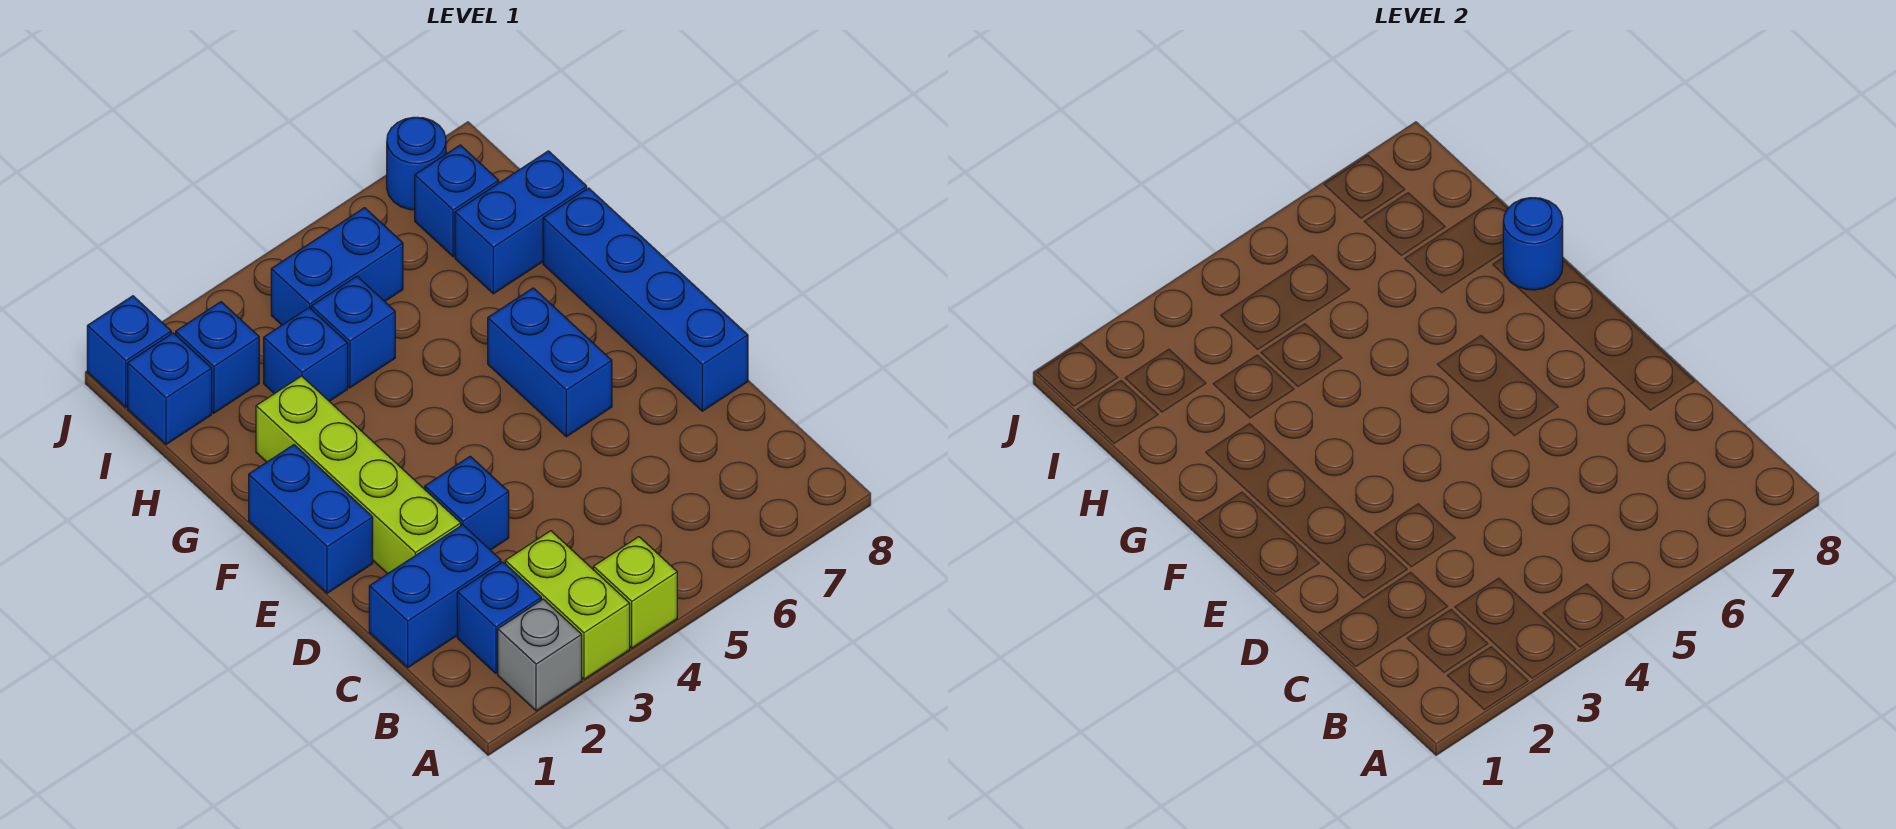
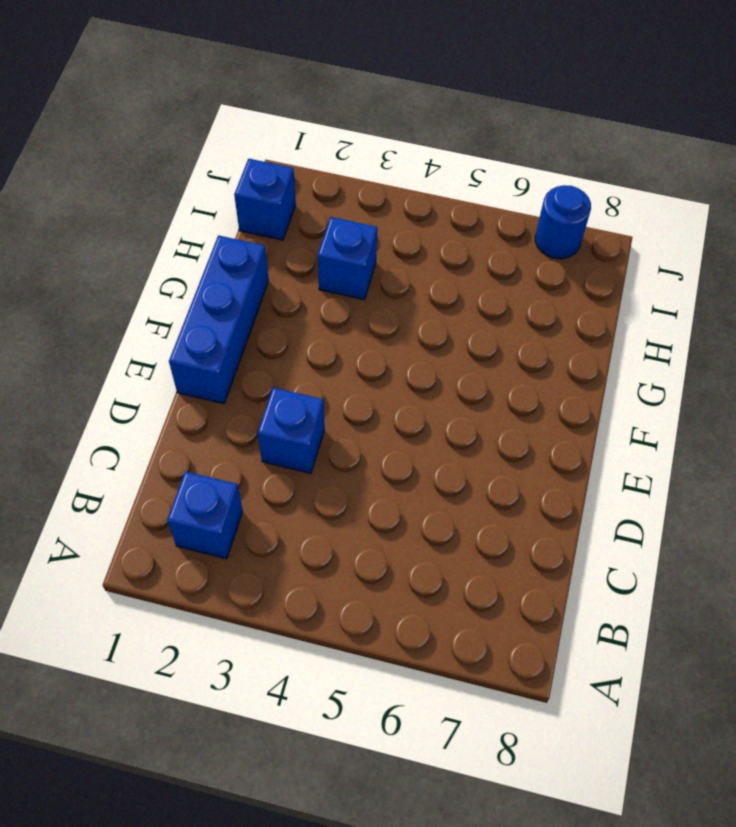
blue brick E1:G1 level 1 -> blue brick E1:F1 level 1
none -> grey brick A2 level 1
none -> lime brick A3:B3 level 1
none -> lime brick A4 level 1

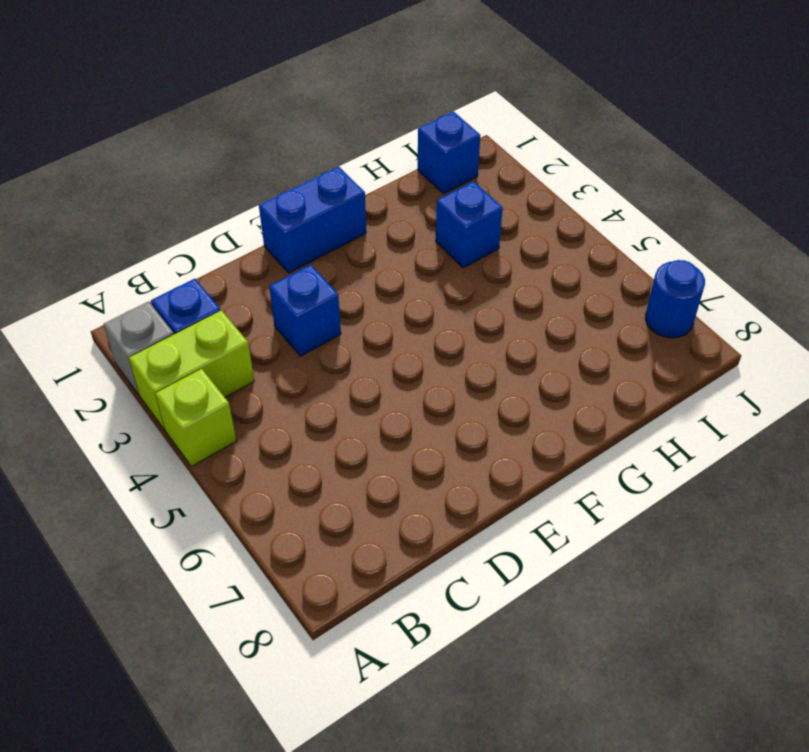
none -> blue brick C1:C2 level 1
none -> lime brick D2:G2 level 1
none -> blue brick D8:G8 level 1

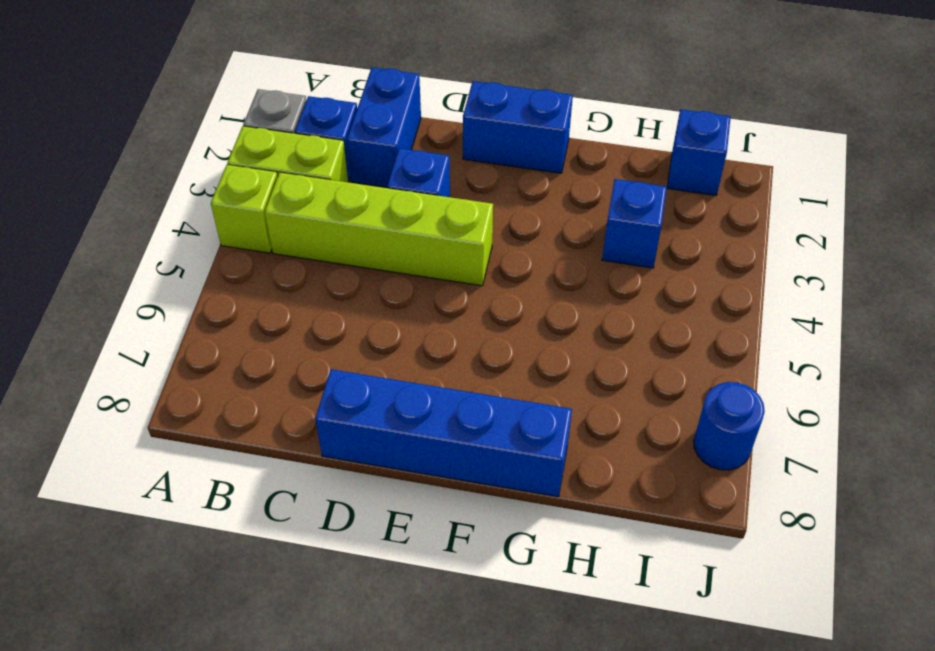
lime brick B4:E4 level 1 -> lime brick D2:G2 level 1
none -> blue brick E6:F6 level 1
none -> blue brick H4 level 1
none -> blue brick H7:H8 level 1

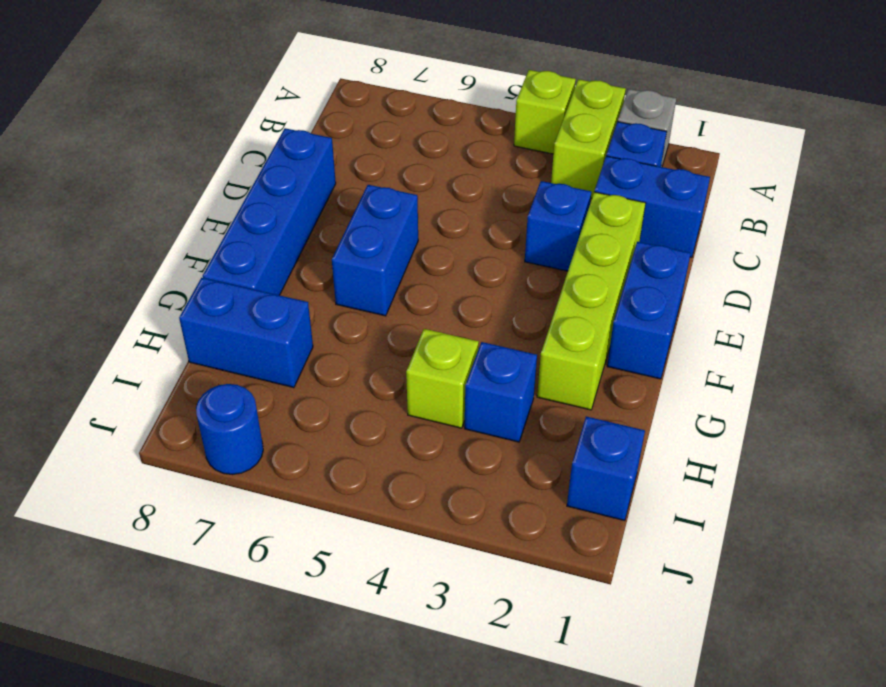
lime brick H4 level 1 -> blue brick H4 level 1
none -> blue brick I2 level 1
none -> blue brick I4:I5 level 1
none -> blue brick I7 level 1

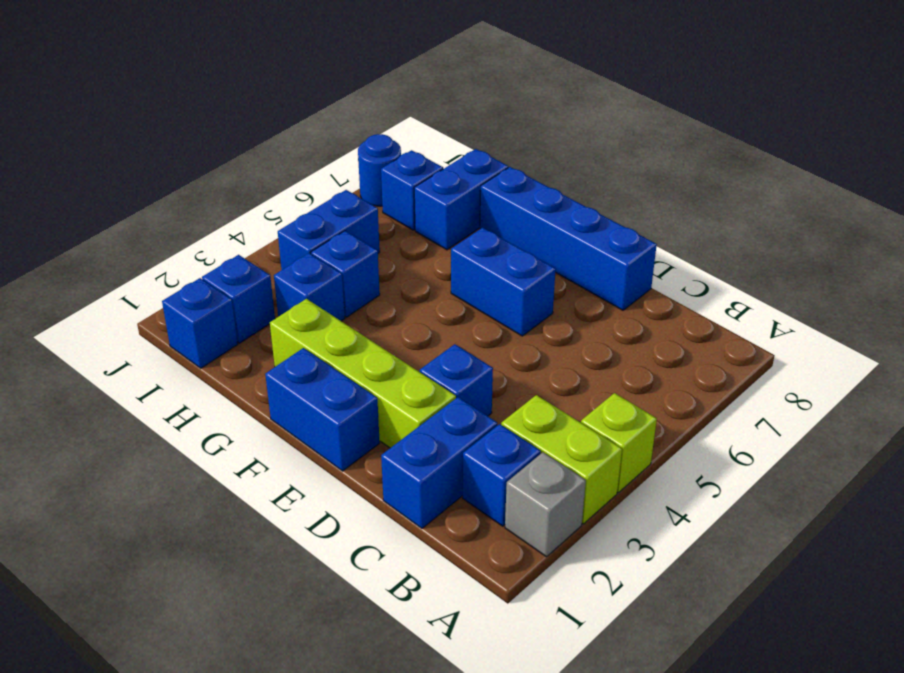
none -> blue brick J1 level 1
none -> blue round brick G8 level 2

